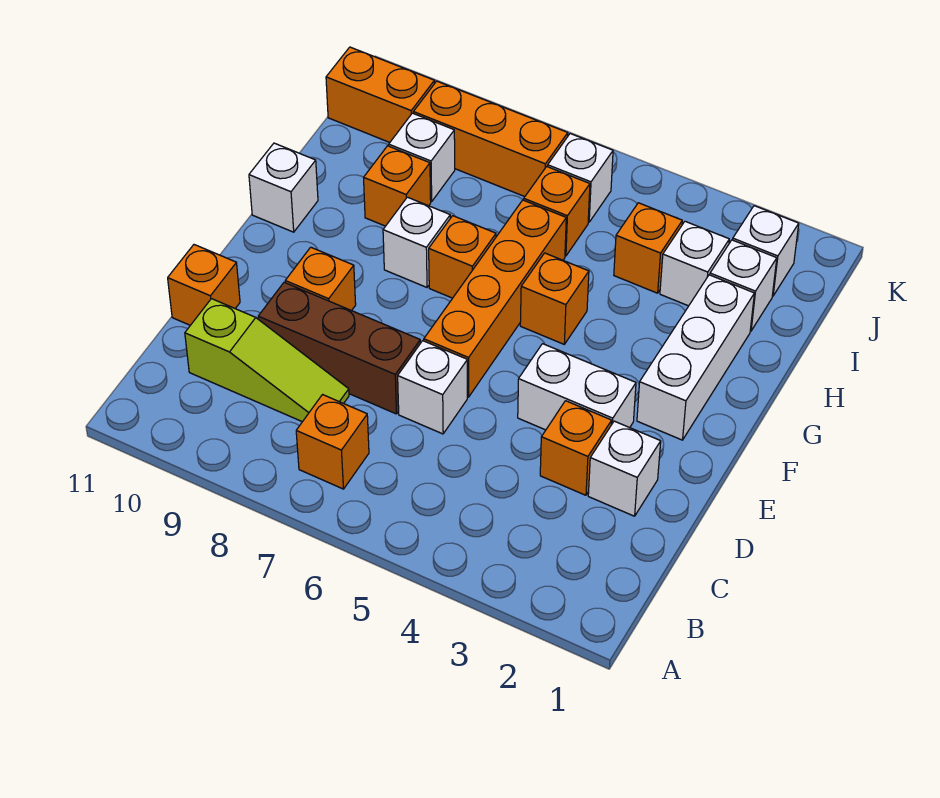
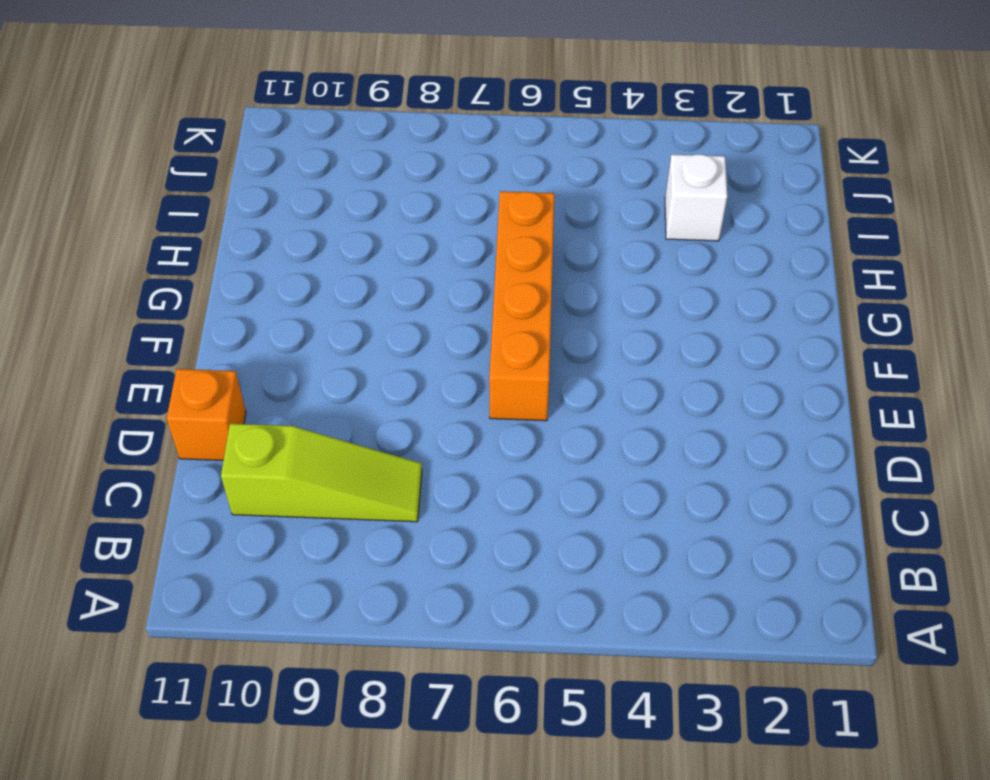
none -> orange brick B7 level 1
none -> white brick D2 level 1
none -> orange brick D3 level 1

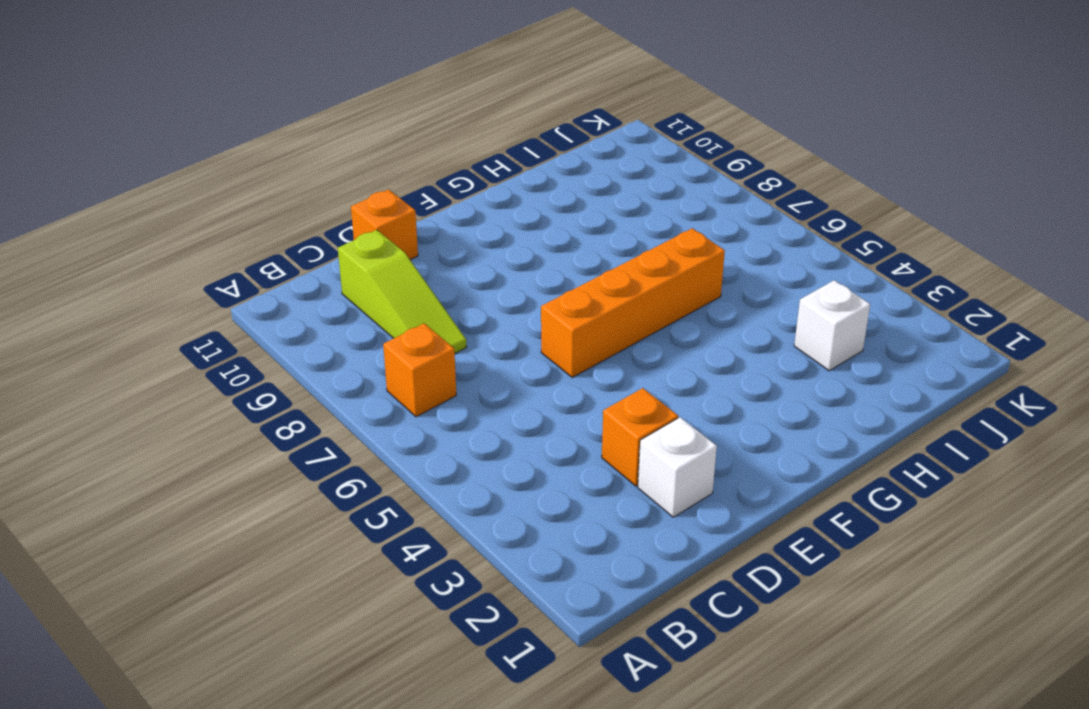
none -> white brick D6 level 1
none -> brown brick D7:D9 level 1
none -> white brick E3:E4 level 1

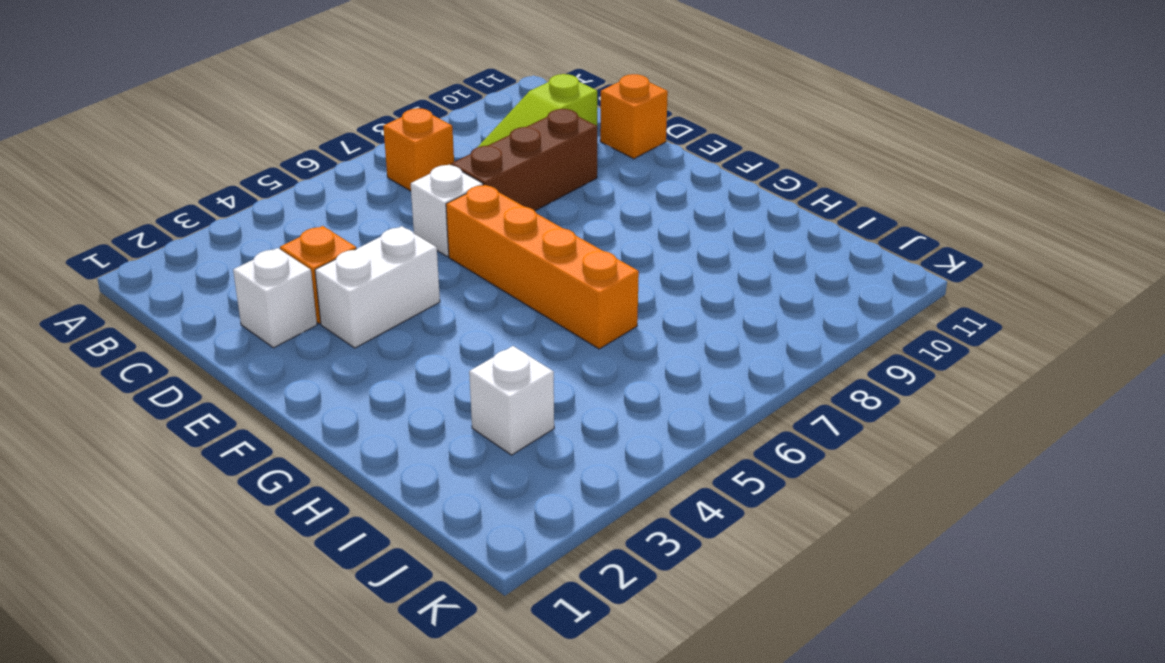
none -> orange brick E9 level 1
none -> white brick F2:H2 level 1
none -> orange brick G5 level 1

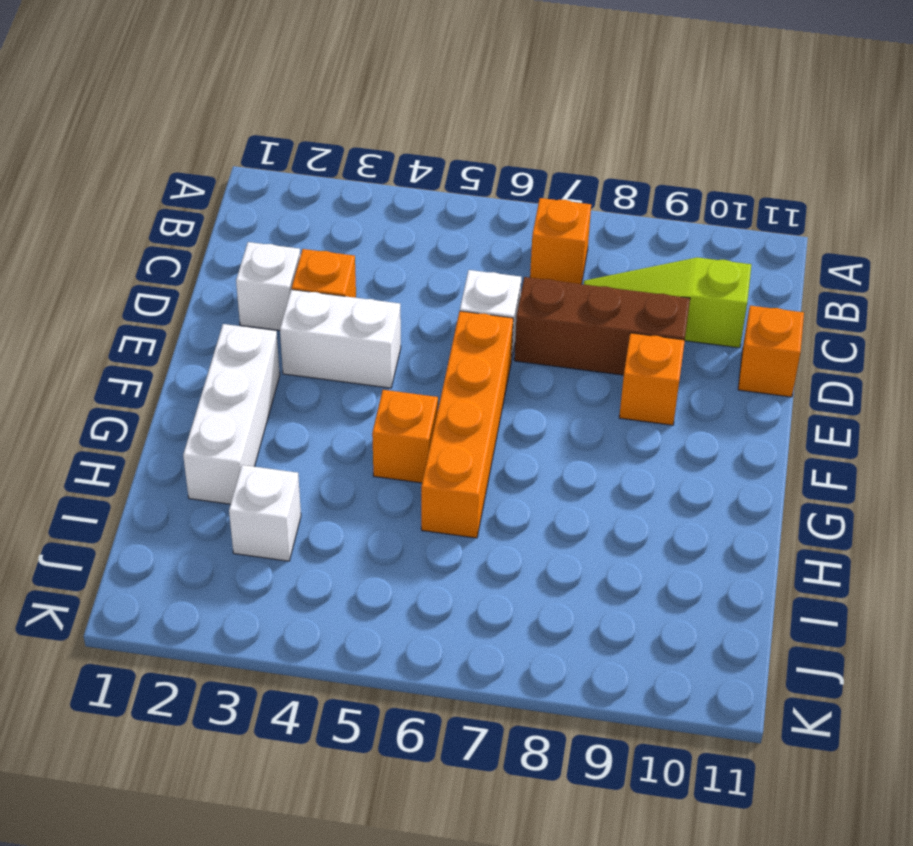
none -> orange brick G7 level 1
none -> white brick G8 level 1
none -> white brick G11 level 1

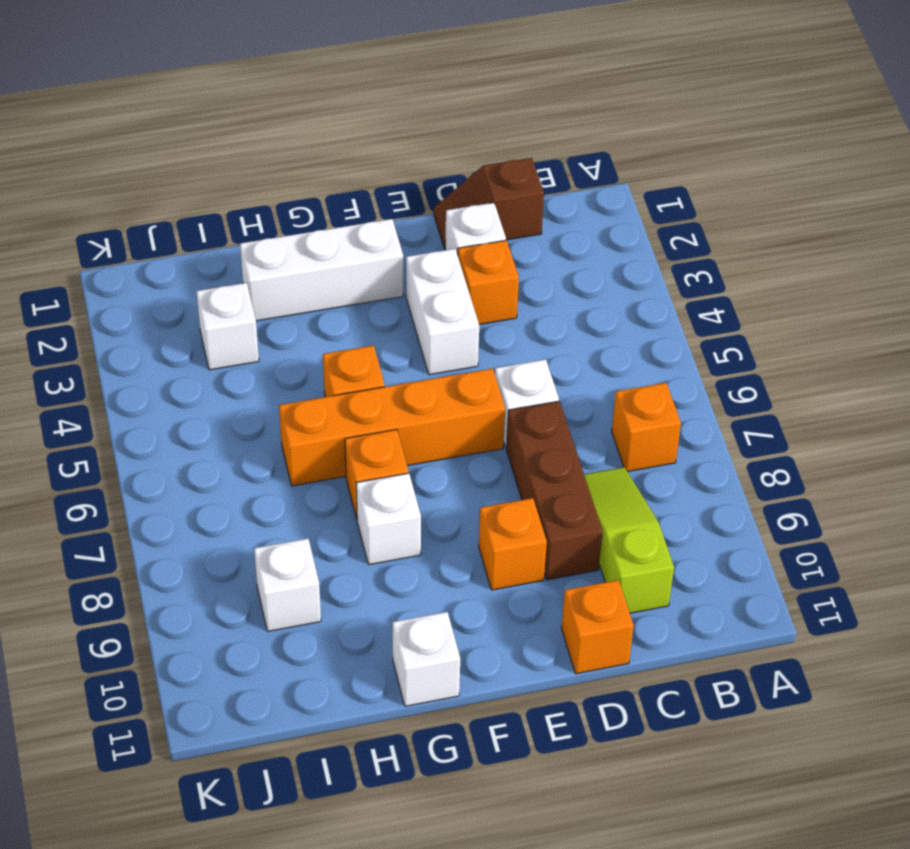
brown slope C1:D1 level 1 top C -> none
none -> orange brick H9 level 1
none -> white brick I2 level 1
none -> orange brick I4 level 1

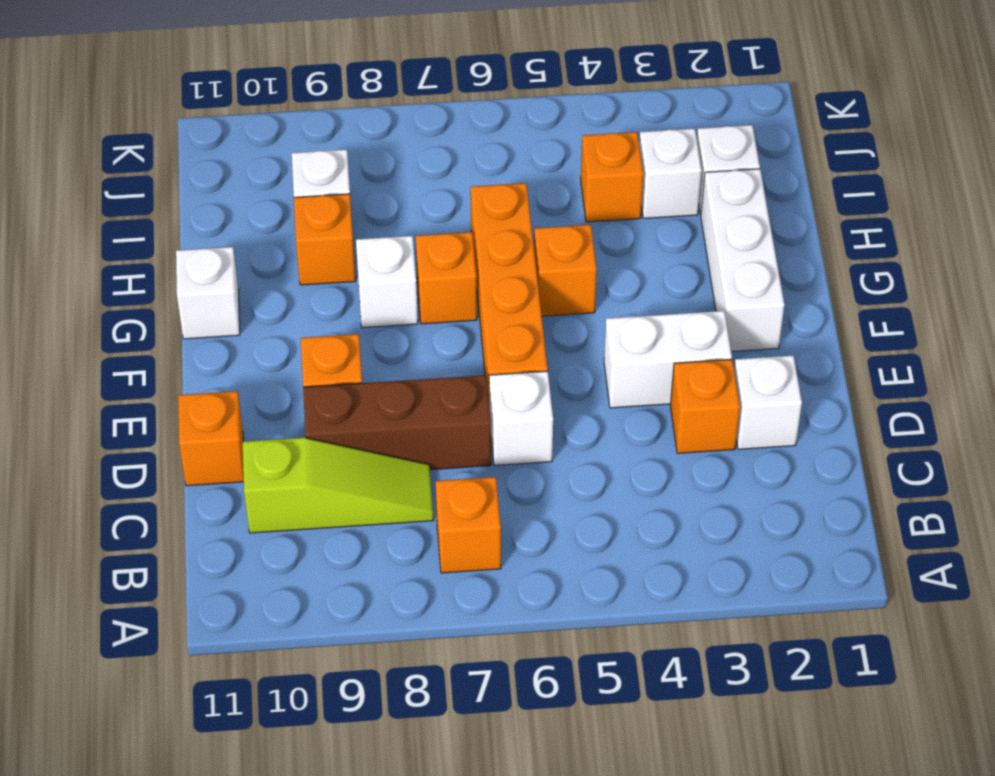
none -> orange brick I6 level 1
none -> white brick J2 level 1
none -> white brick J6 level 1

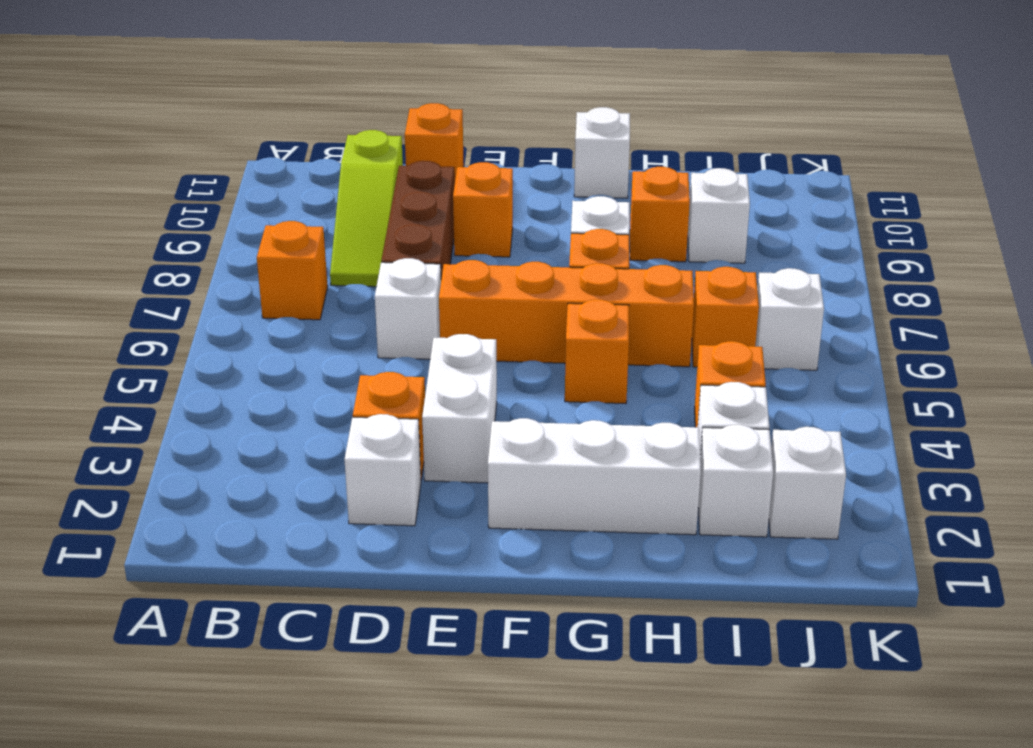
none -> orange brick J7:J9 level 1
none -> orange brick J10:J11 level 1

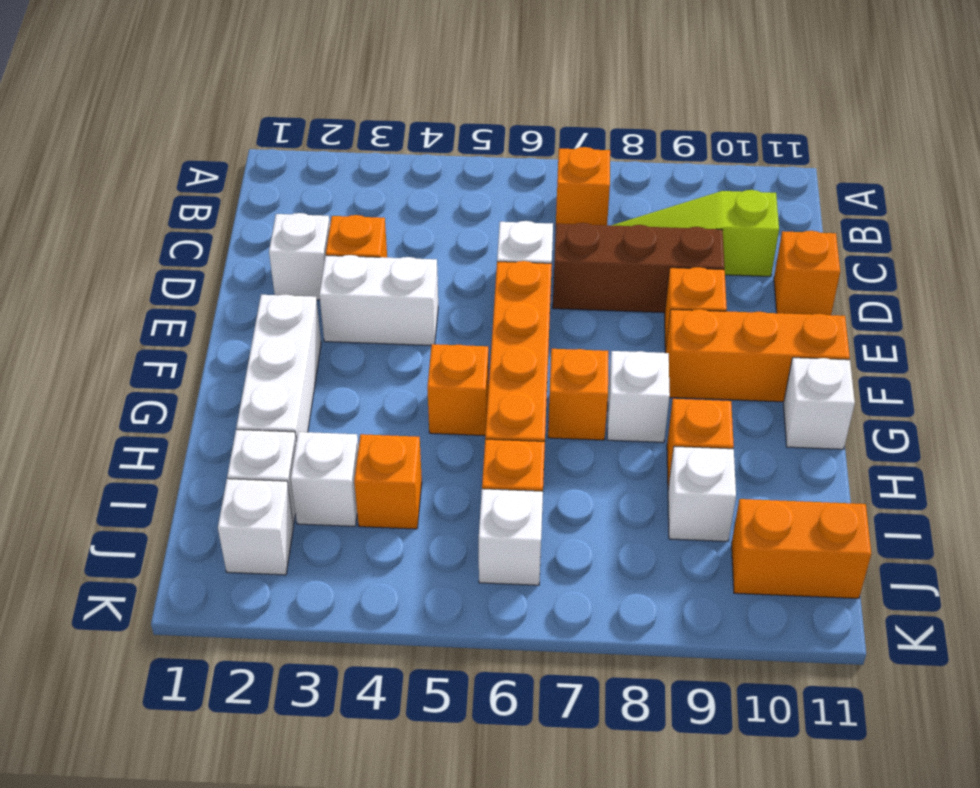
orange brick F9:F11 level 1 -> orange brick J7:J9 level 1

